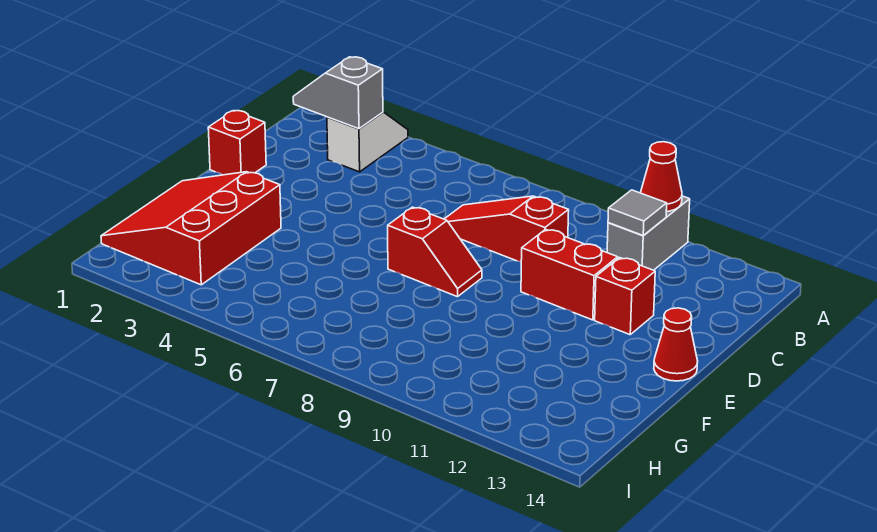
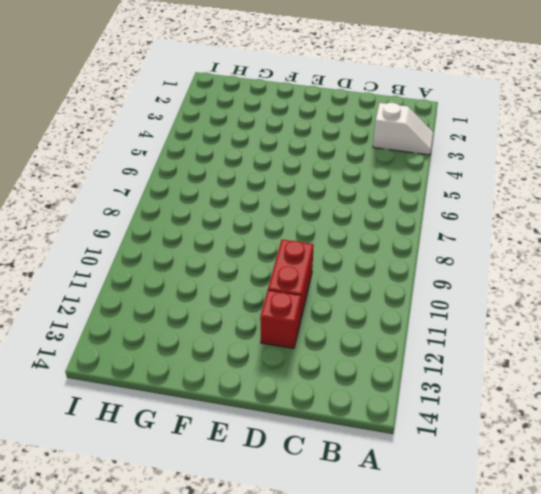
none -> grey brick A11:B11 level 1
none -> red slope C7:C9 level 1 top 9
none -> red brick D1 level 1

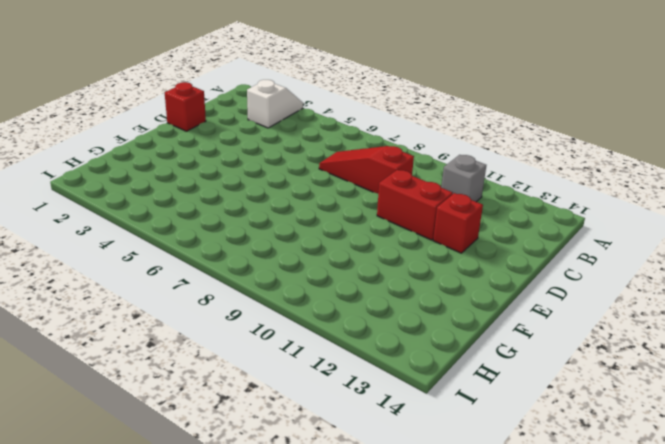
grey brick B11 level 1 -> grey brick A11:B11 level 1
none -> red slope E7:E8 level 1 top 7
none -> red cone E14 level 1
none -> red slope F1:H3 level 1 top 3

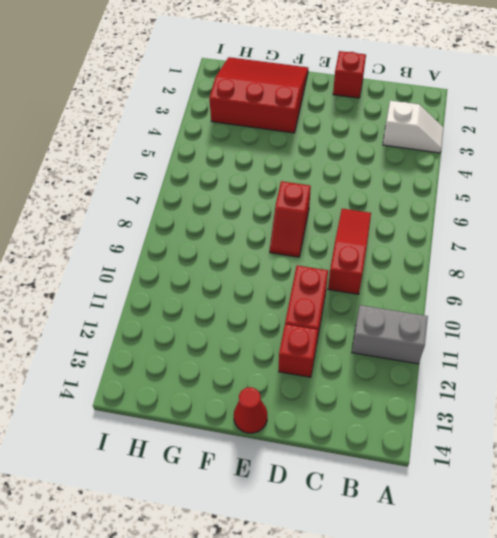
none -> red cone A11 level 2
none -> grey slope B2:B3 level 2 top 3
none -> grey tile B11 level 2

